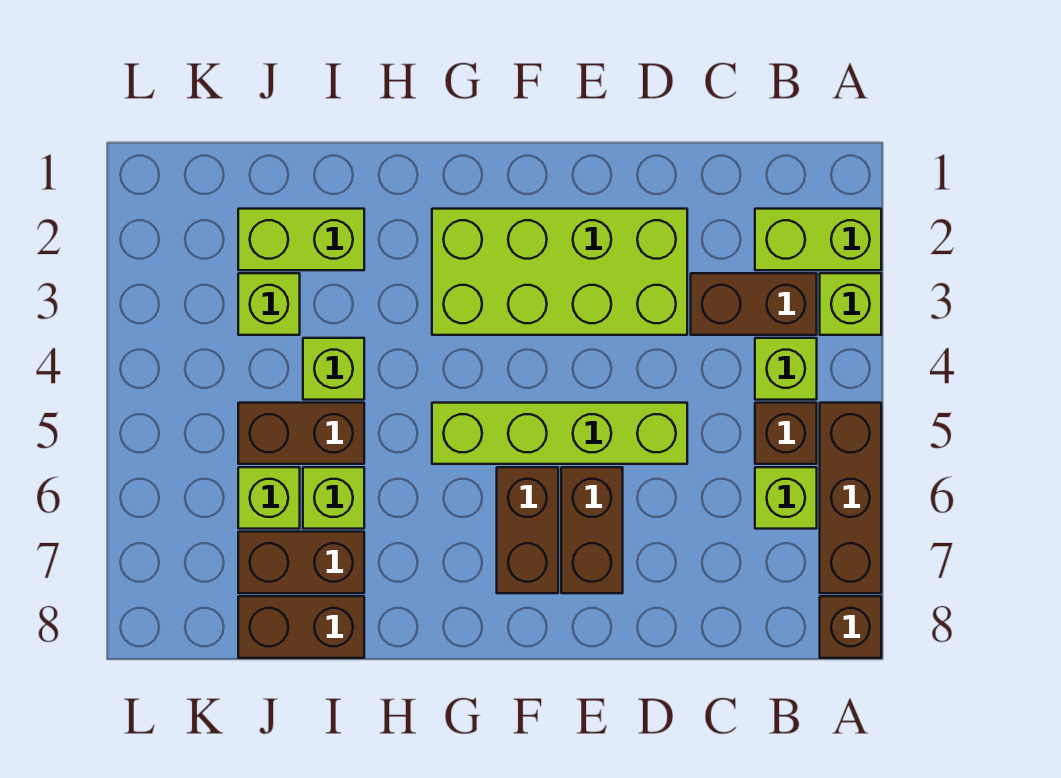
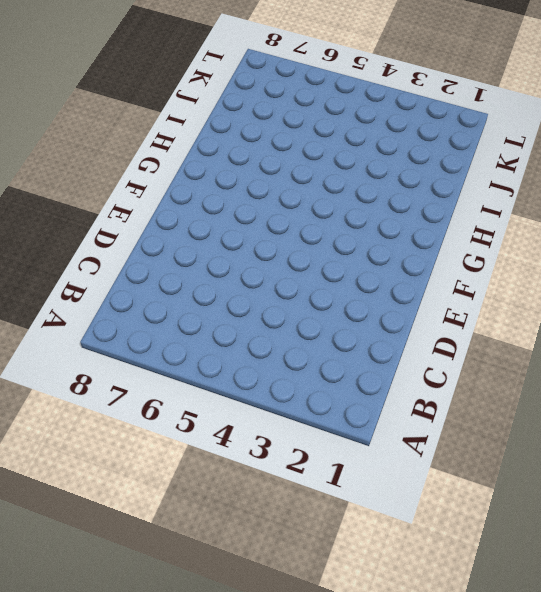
none -> lime brick A2:B2 level 1
none -> lime brick A3 level 1
none -> brown brick A5:A7 level 1

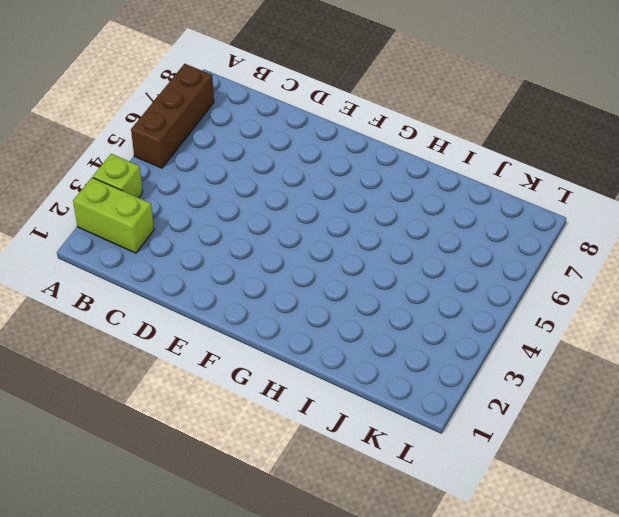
none -> brown brick A8 level 1
none -> brown brick B3:C3 level 1
none -> lime brick B4 level 1

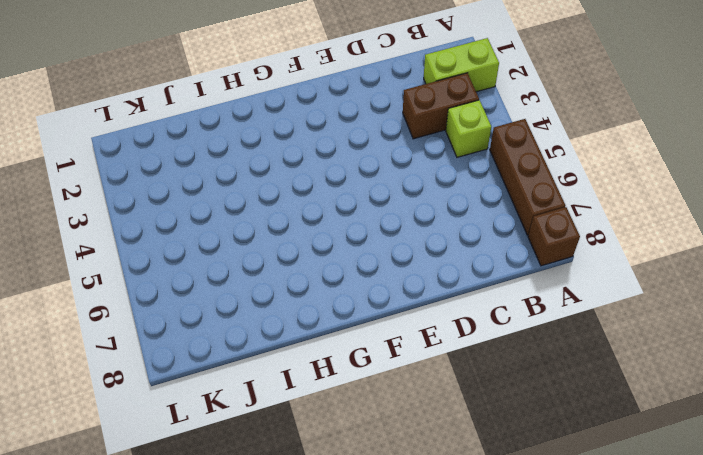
none -> lime brick A3 level 1
none -> brown brick B5 level 1
none -> lime brick B6 level 1

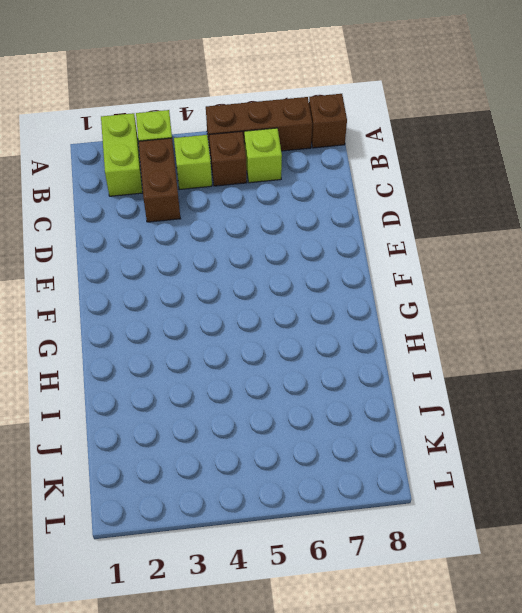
none -> lime brick D2:G3 level 1
none -> lime brick D5:G5 level 1
none -> brown brick E6:E7 level 1

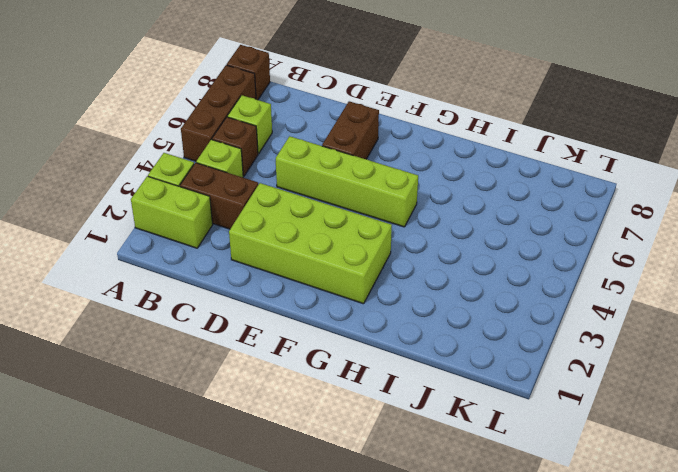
none -> brown brick F6:F7 level 1
none -> lime brick I2:J2 level 1
none -> lime brick I4 level 1

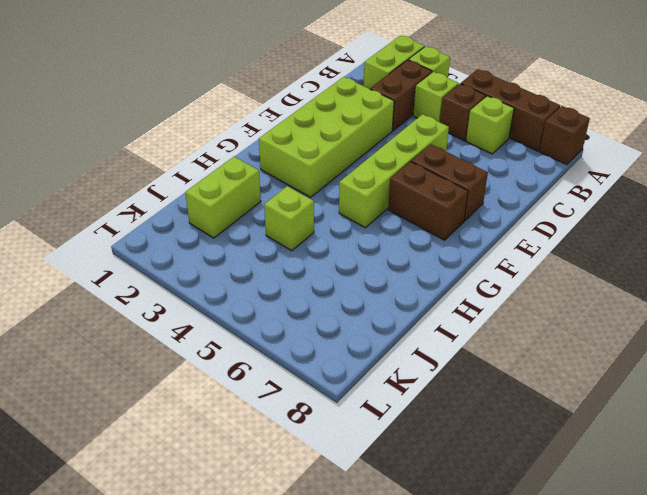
none -> brown brick I5:J5 level 1
none -> lime brick I6 level 1
none -> brown brick I7:J7 level 1

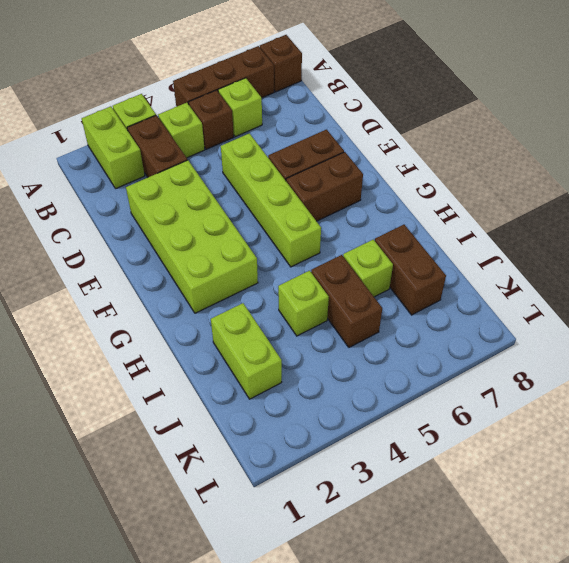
none -> brown brick I8:J8 level 1
none -> lime brick J3 level 1
none -> lime brick J6 level 1

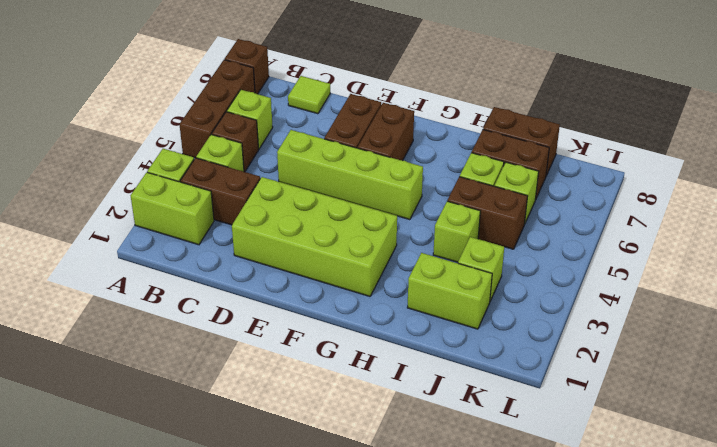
lime tile C8 level 1 -> none

